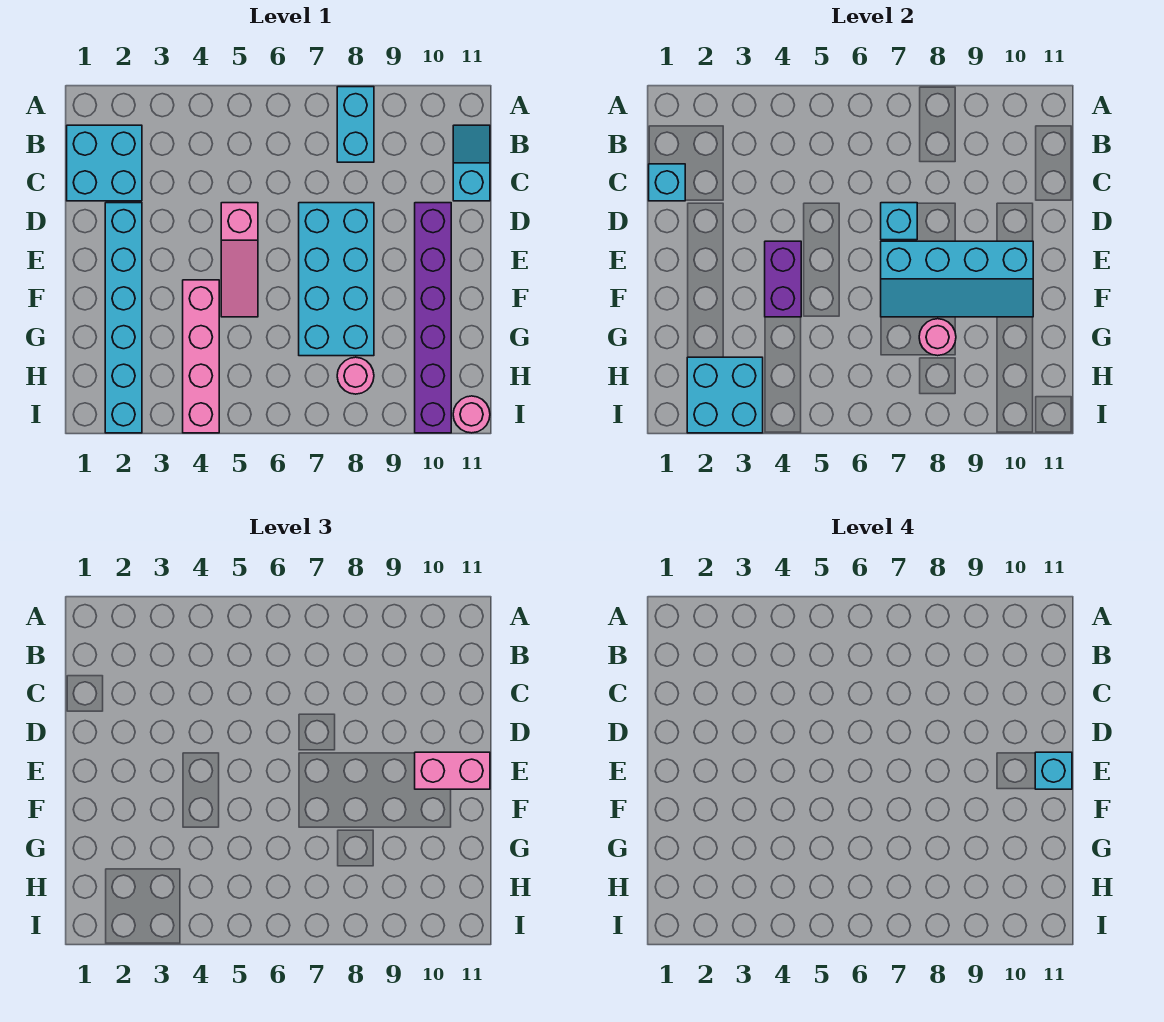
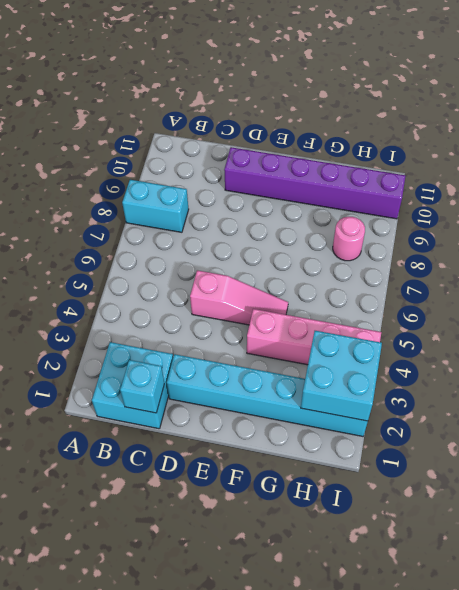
none -> cyan slope B11:C11 level 1 top C
none -> cyan brick D7:G8 level 1
none -> pink round brick I11 level 1

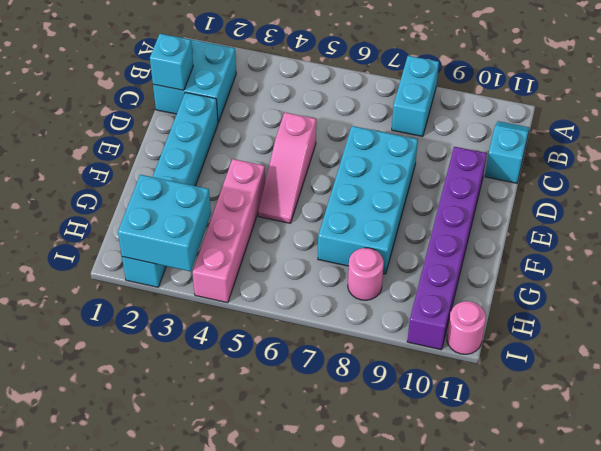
none -> cyan brick D7 level 2
none -> purple brick E4:F4 level 2
none -> cyan slope E7:F10 level 2 top E

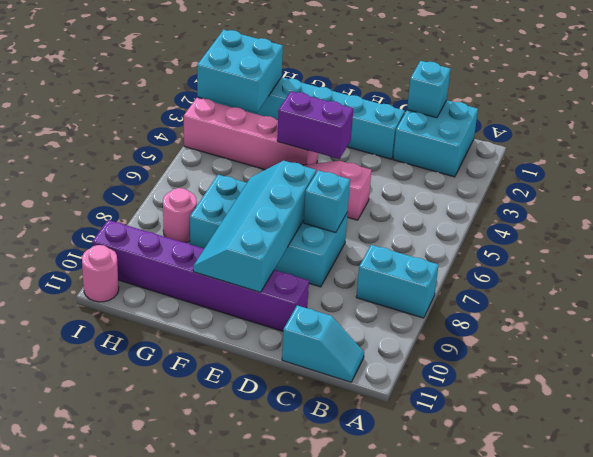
none -> pink round brick G8 level 2
none -> pink brick E10:E11 level 3
none -> cyan brick E11 level 4

